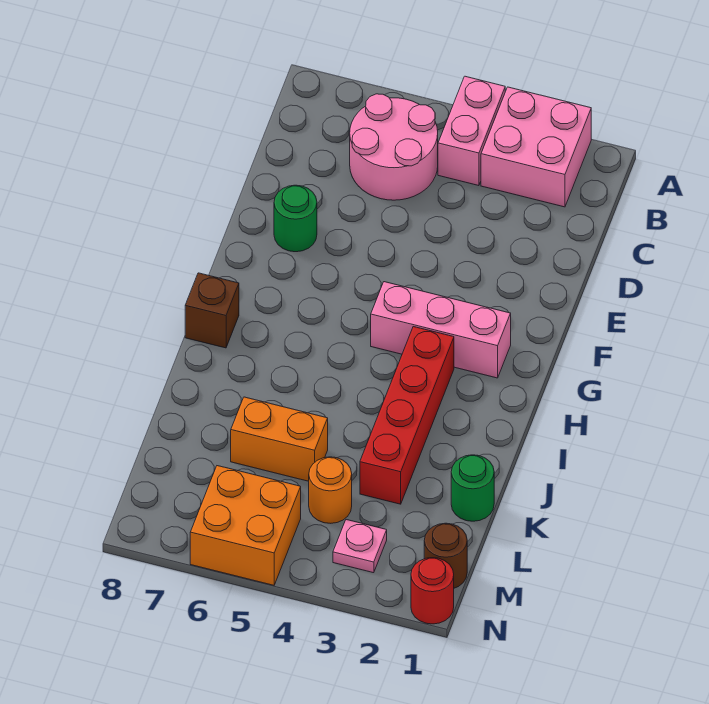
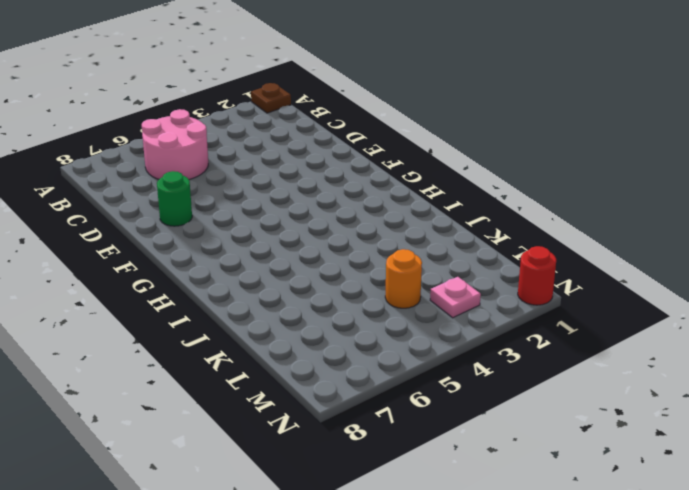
brown plate A1 level 1 -> none
none -> pink brick A2:B3 level 1
none -> pink brick A4:B4 level 1
none -> pink brick G2:G4 level 1

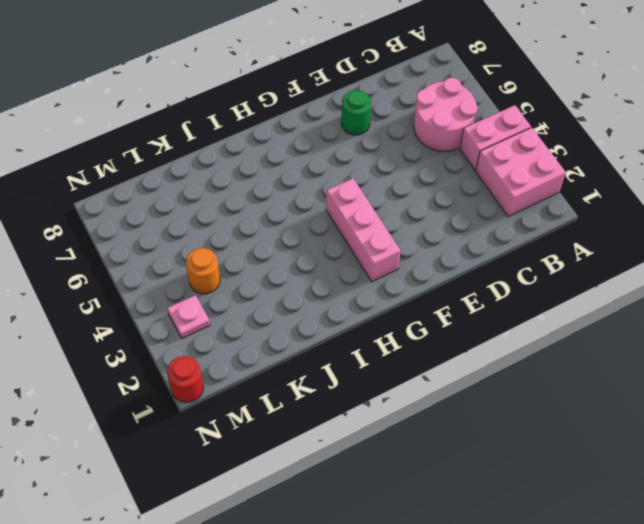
none -> red brick H3:K3 level 1
none -> brown brick H8 level 1
none -> green round brick K1 level 1

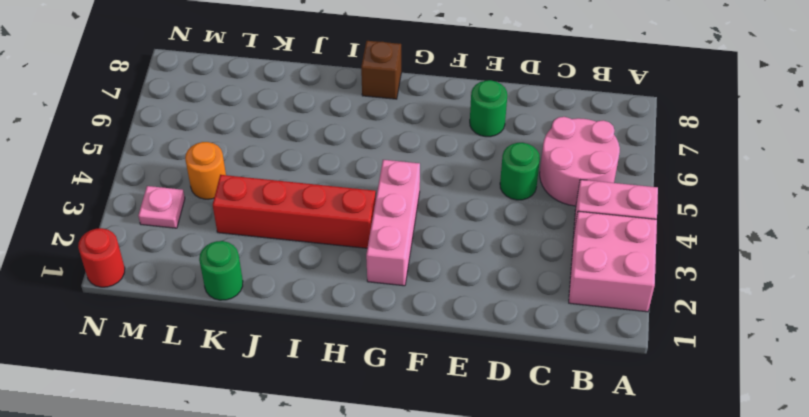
green round brick D5 level 1 -> none
none -> orange brick K5:K6 level 1
none -> brown round brick M1 level 1
none -> orange brick M5:N6 level 1

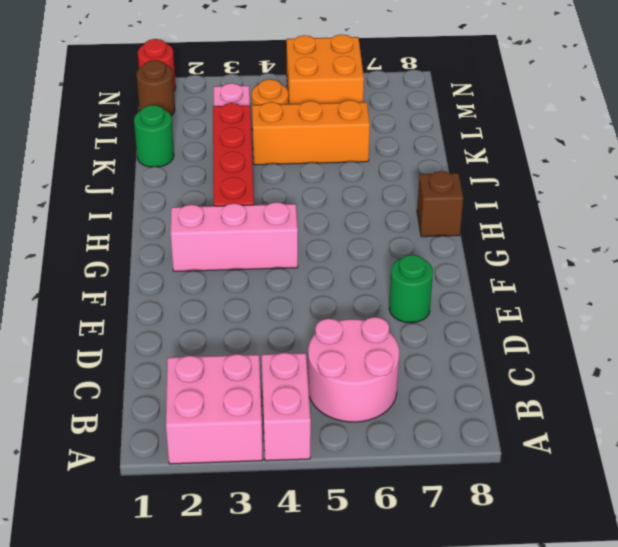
orange brick K4:K6 level 1 -> orange brick K5:K6 level 1

